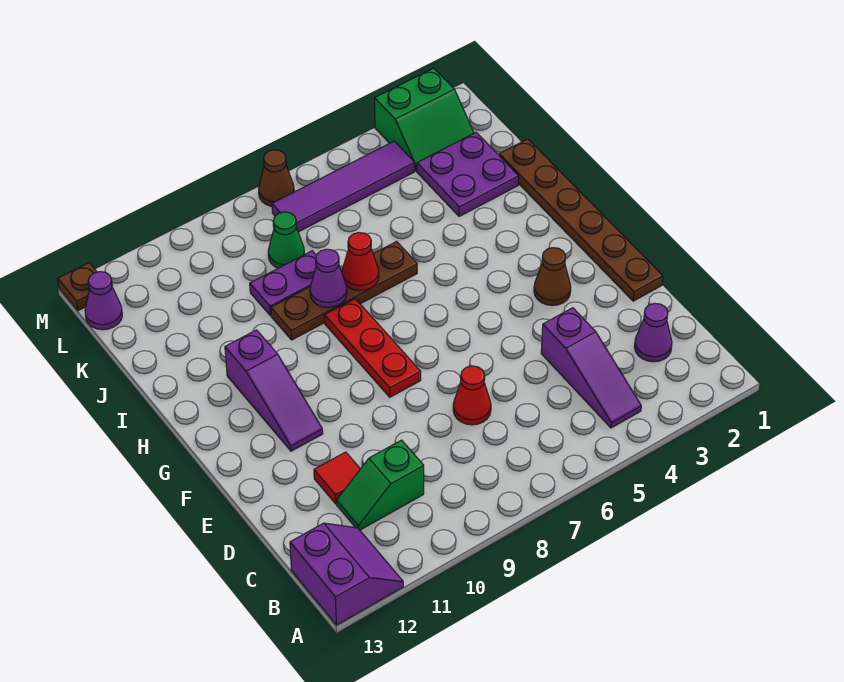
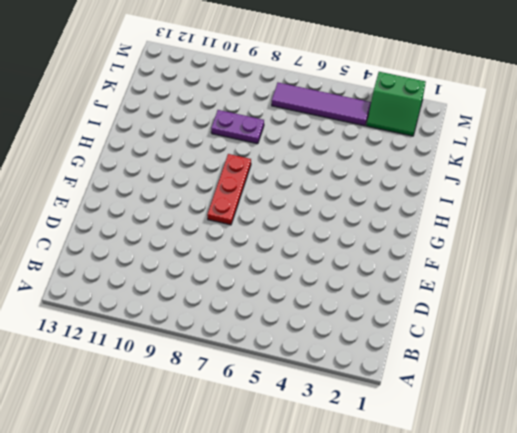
none -> purple slope A12:B13 level 1 top 13
none -> purple slope B4:D4 level 1 top D
none -> purple cone C2 level 1

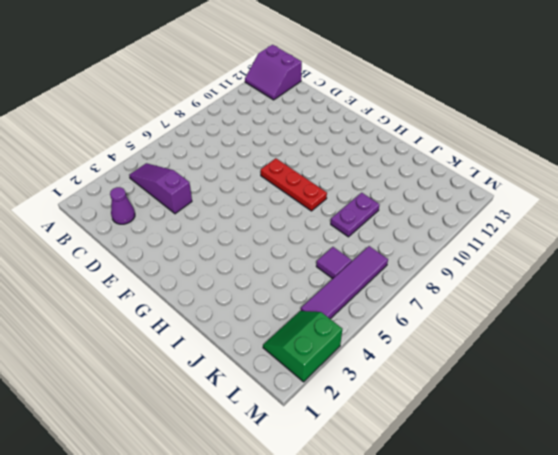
purple tile K6 level 1 -> none
none -> green slope C10:C11 level 1 top 10
none -> red cone D7 level 1
none -> red tile D11 level 1

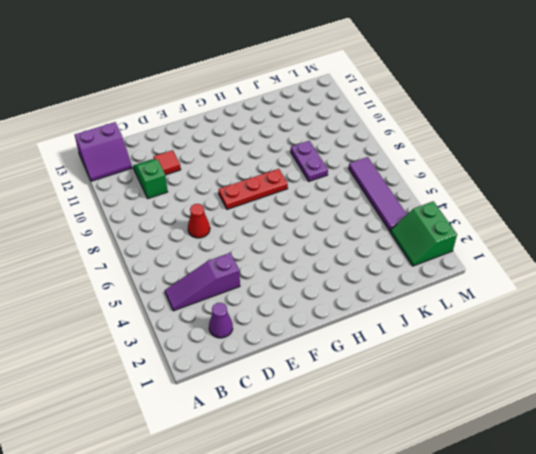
none -> brown plate E1:J1 level 1
none -> brown cone F3 level 1
none -> purple slope F11:H11 level 1 top H

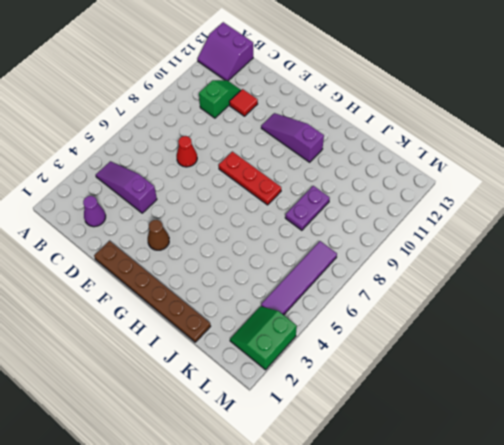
none -> brown plate I6:I9 level 1
none -> purple plate J2:K3 level 1
none -> green cone K8 level 1

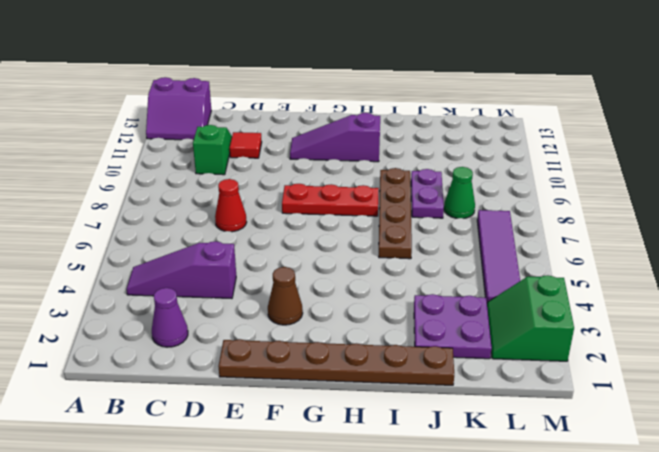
none -> purple cone L13 level 1
none -> brown cone M7 level 1
none -> brown plate M13 level 1

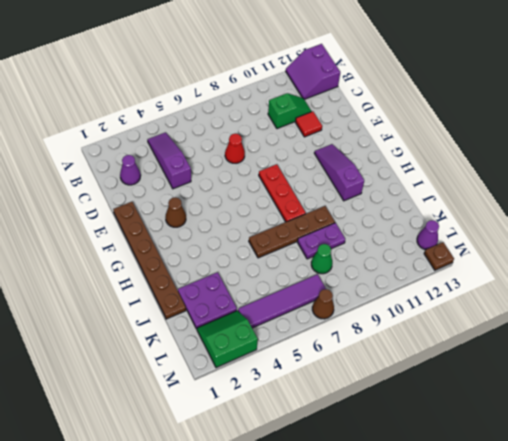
none -> red cone I7 level 2
none -> purple cone I8 level 2

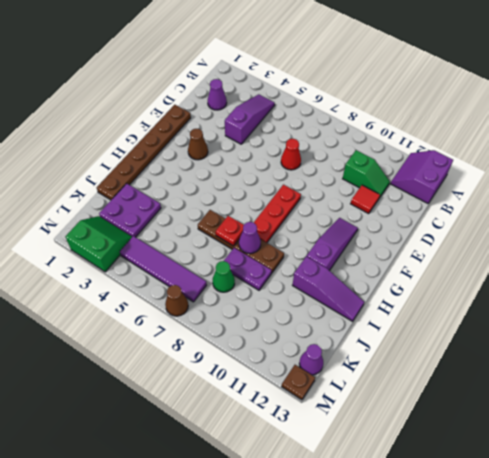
red plate I7 level 2 -> red cone I7 level 2
purple slope I11:I13 level 1 top 11 -> none

